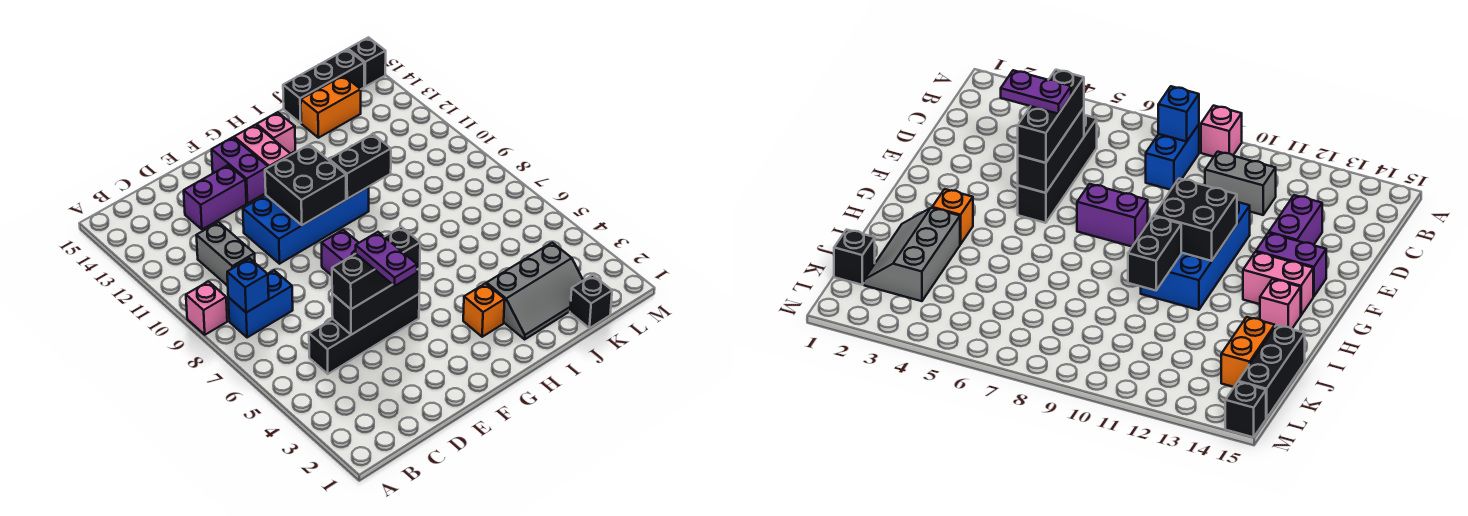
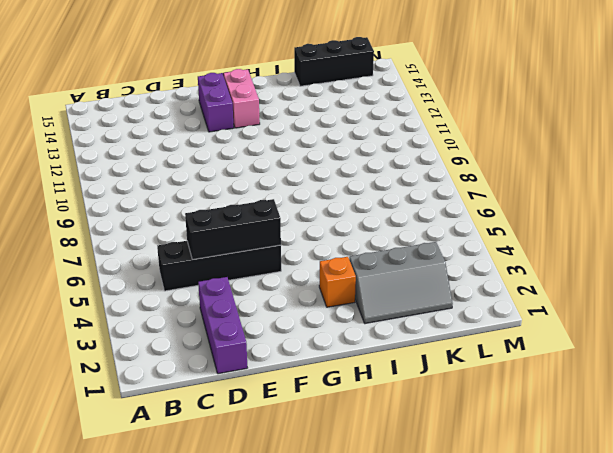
purple brick D1:D3 level 1 -> none
none -> pink brick A9 level 1
none -> blue brick B8:C8 level 1
none -> grey brick C10:C11 level 1

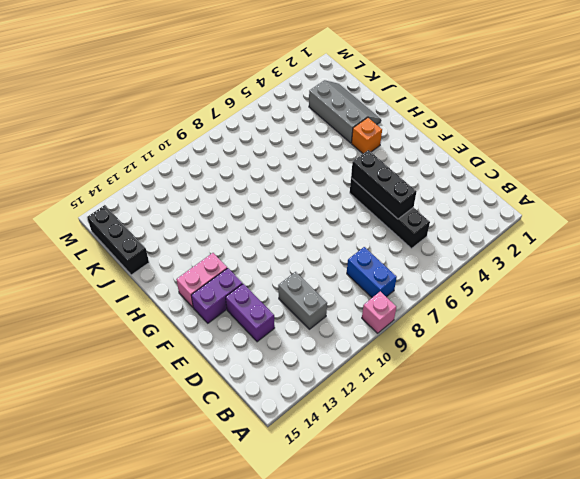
grey brick C11:D11 level 1 -> grey brick C10:C11 level 1
none -> blue brick E10:H11 level 1
none -> purple brick F7:F8 level 1
none -> pink brick H14 level 1

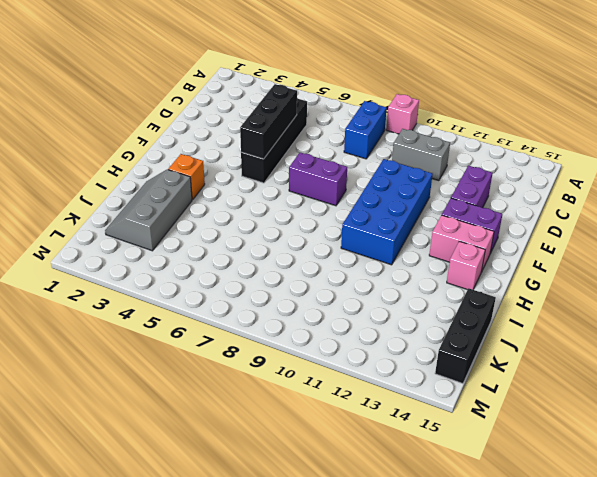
none -> orange brick J14:K14 level 1
none -> black brick K1 level 1
none -> black brick M15 level 1

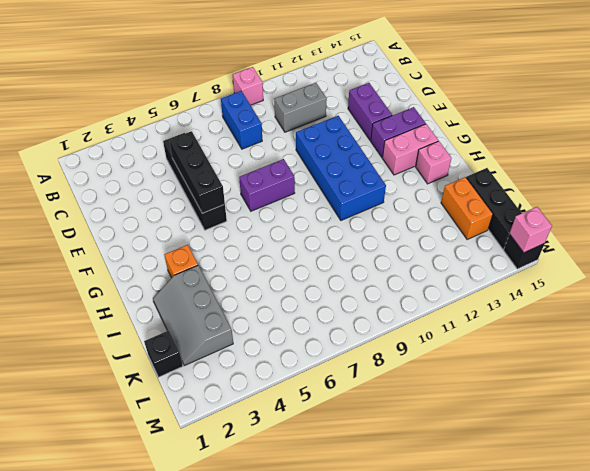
pink brick M15 level 2 -> none
none -> blue brick B8 level 2
none -> black brick F10:G11 level 2
none -> black brick H10:I10 level 2

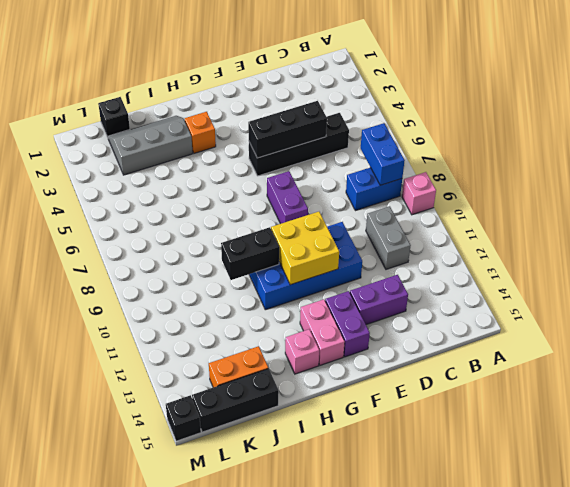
blue brick B7:B8 level 2 -> blue brick B8 level 2
yellow brick F10:G11 level 2 -> black brick F10:G11 level 2
none -> black brick D5:F5 level 3
none -> purple plate E4:E5 level 4

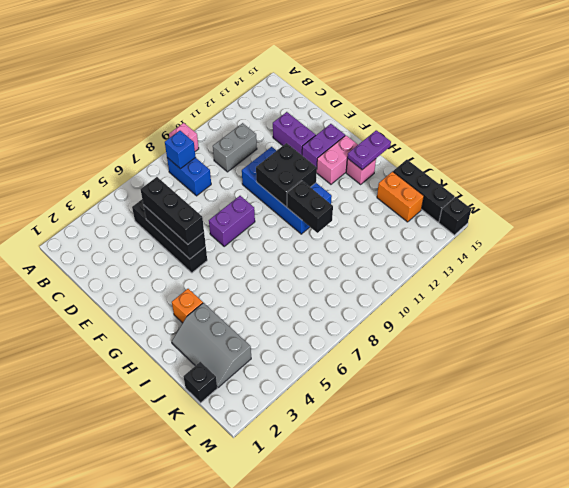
purple plate H14:H15 level 2 -> purple plate E4:E5 level 4

